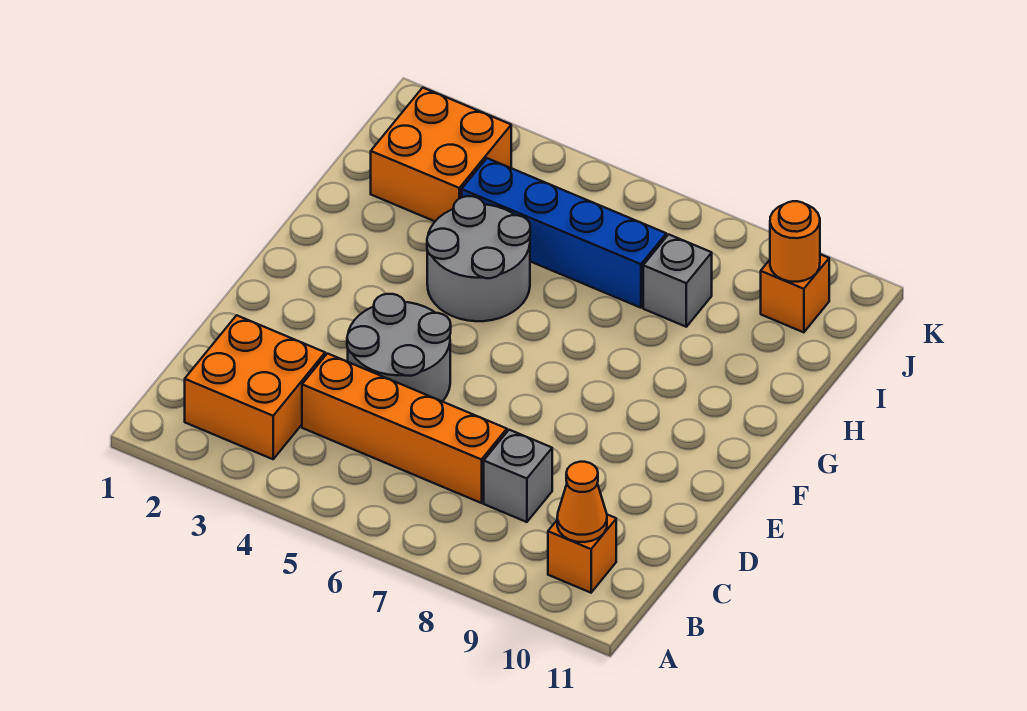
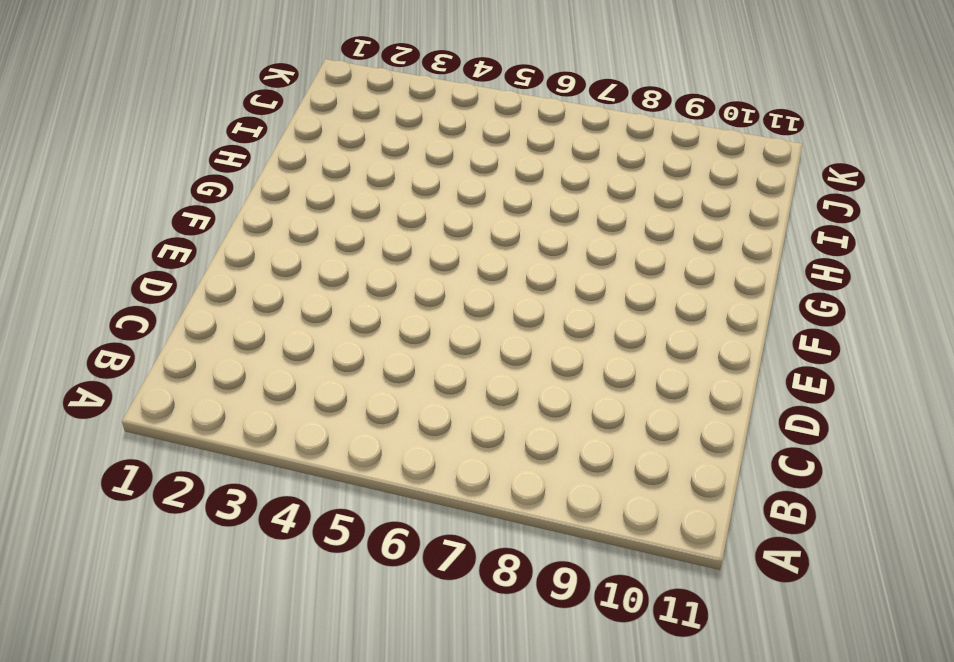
none -> orange brick B2:C3 level 1
none -> orange brick B10 level 1
none -> orange brick C4:C7 level 1

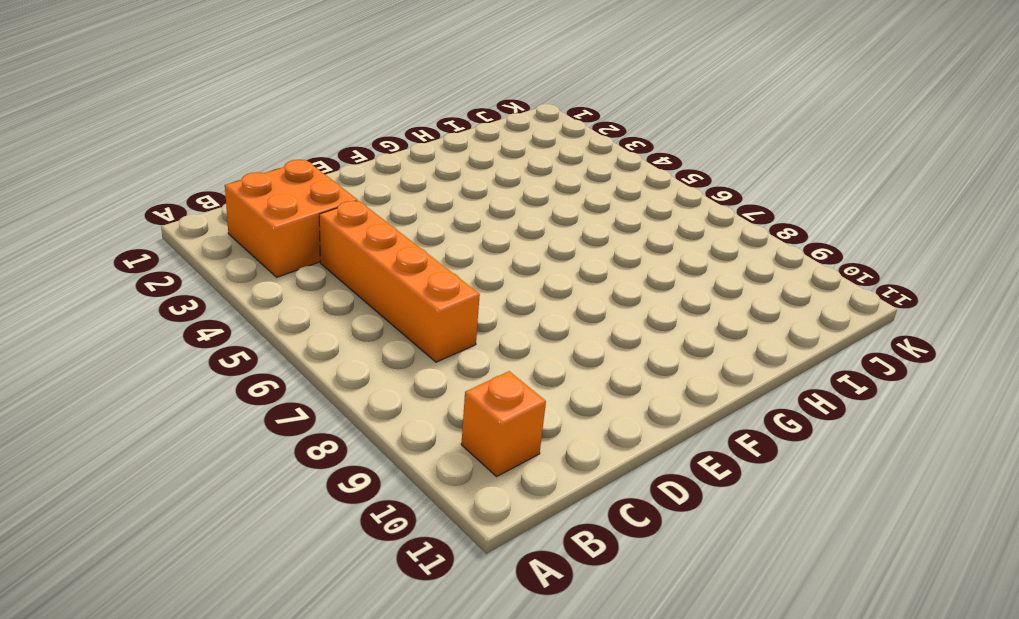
none -> grey brick C8 level 1
none -> grey round brick D4:E5 level 1
none -> grey round brick G4:H5 level 1

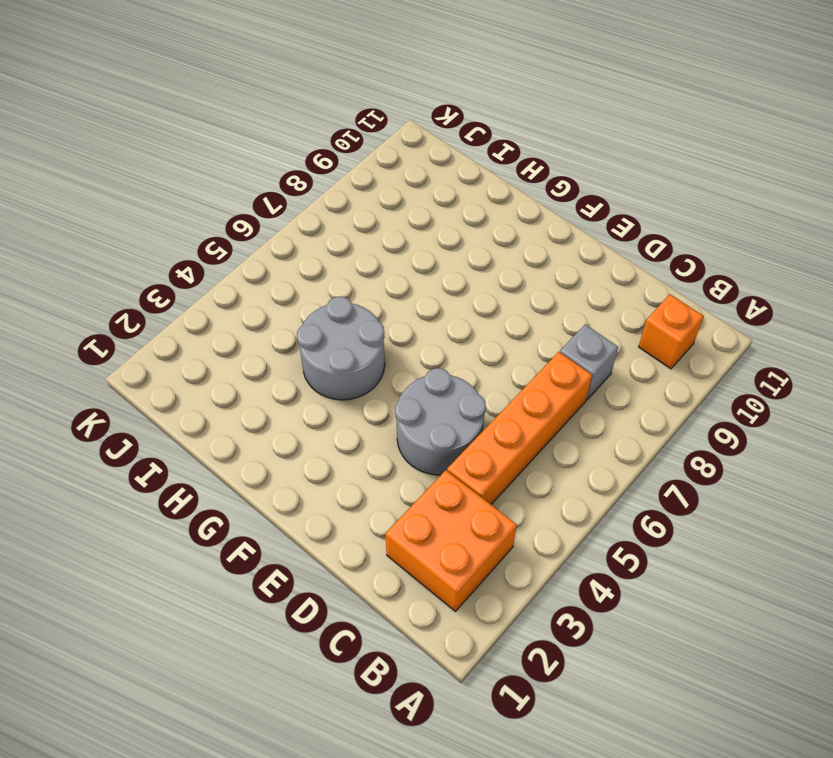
none -> orange brick I2:J3 level 1
none -> blue brick I4:I7 level 1
none -> grey brick I8 level 1

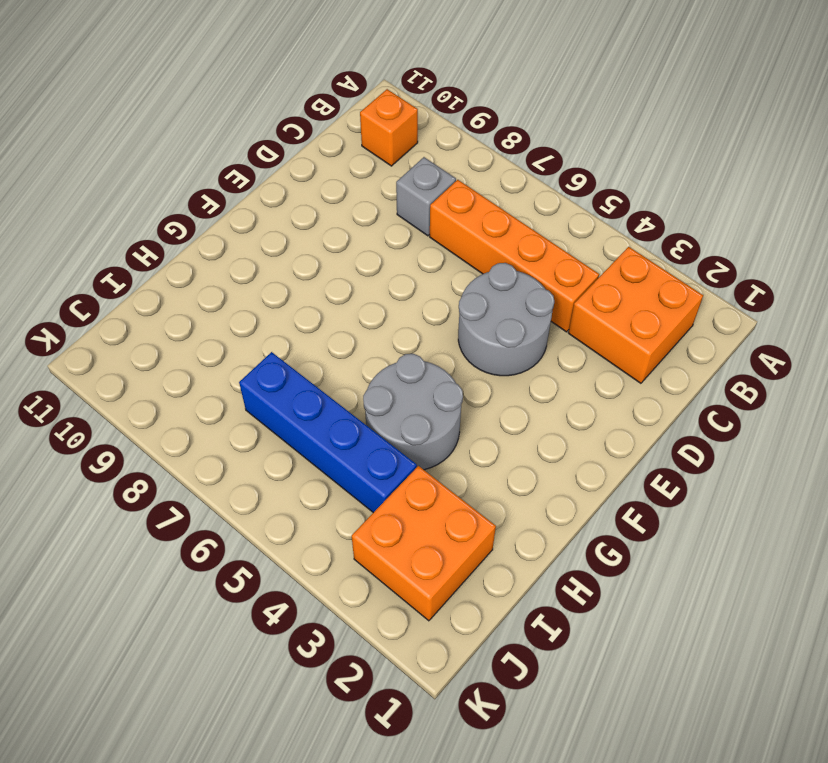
none -> grey brick I8 level 1
none -> orange brick J10 level 1
none -> orange cone B10 level 2

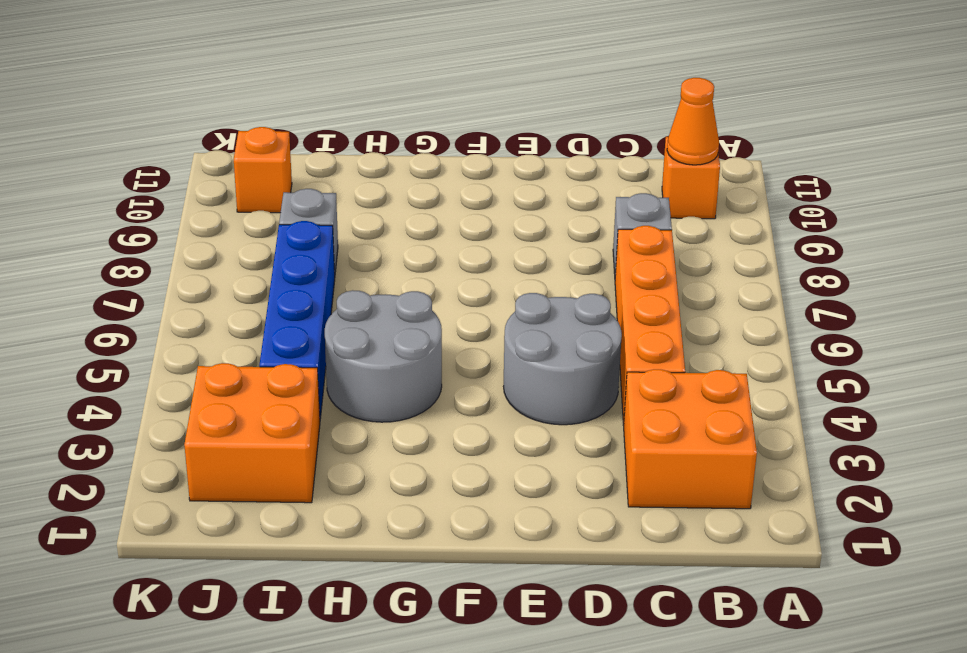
none -> orange round brick J10 level 2

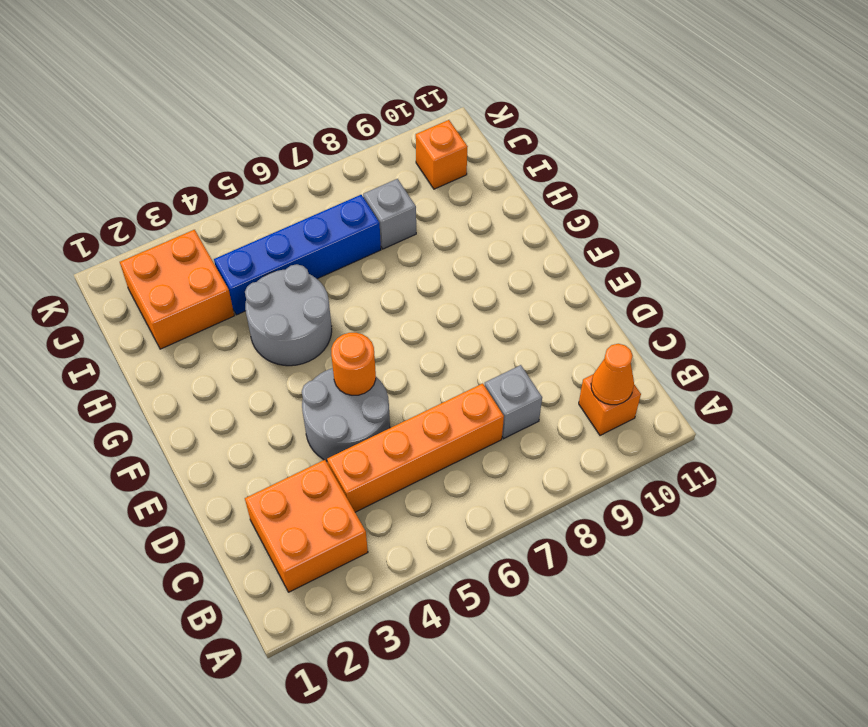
orange round brick E5 level 2 -> orange round brick J10 level 2

